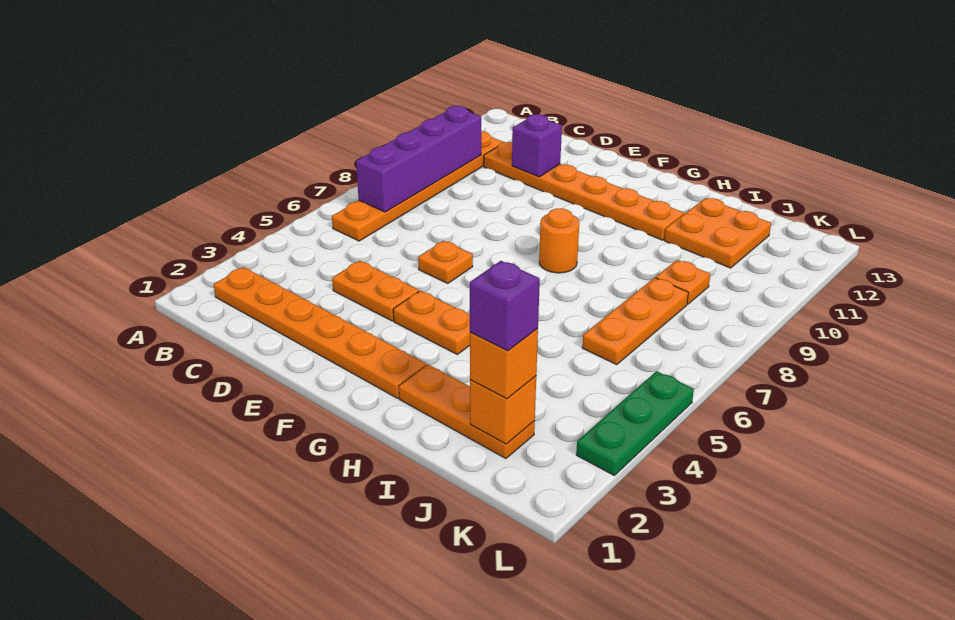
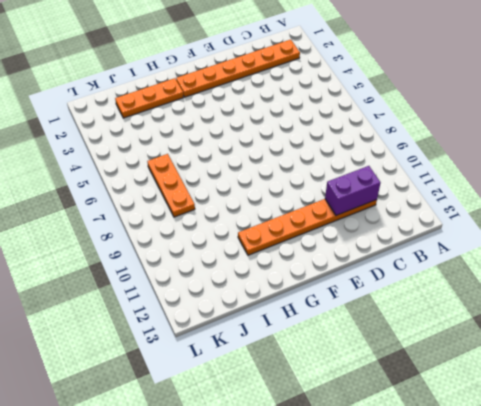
purple brick C11:D11 level 2 -> purple brick D11 level 2
none -> orange plate B6:B11 level 1
none -> orange plate D4:E4 level 1
none -> orange plate E6 level 1

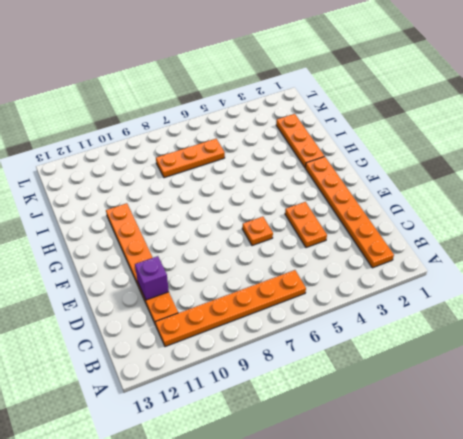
none -> orange plate F4:G4 level 1
none -> orange round brick G8 level 1
none -> orange plate I11:J12 level 1

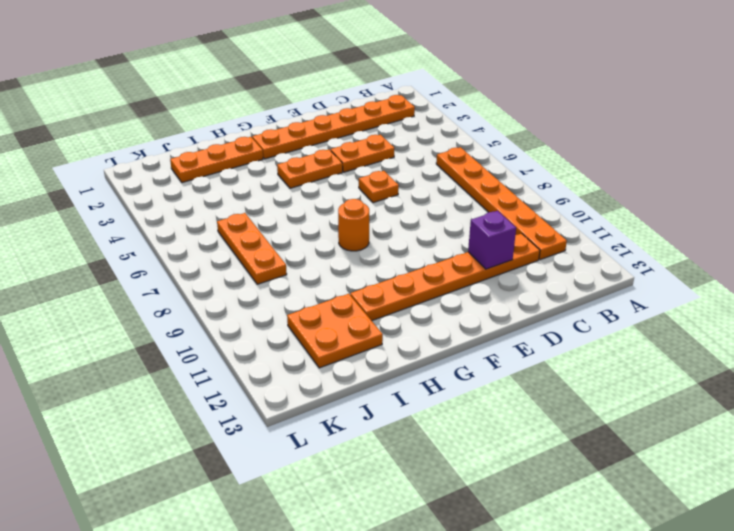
none -> orange plate J9 level 1
none -> green plate L3:L5 level 1
none -> purple brick B7:B10 level 2

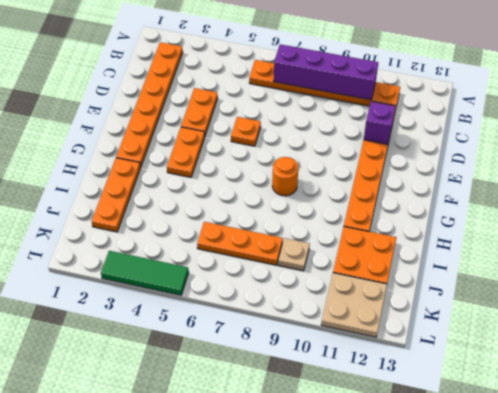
tan plate J9 level 1 -> orange plate J9 level 1
tan plate K11:L12 level 1 -> none
green tile L3:L5 level 1 -> green plate L3:L5 level 1
none -> orange brick J2 level 2
none -> orange brick J2 level 3
none -> purple brick J2 level 4

